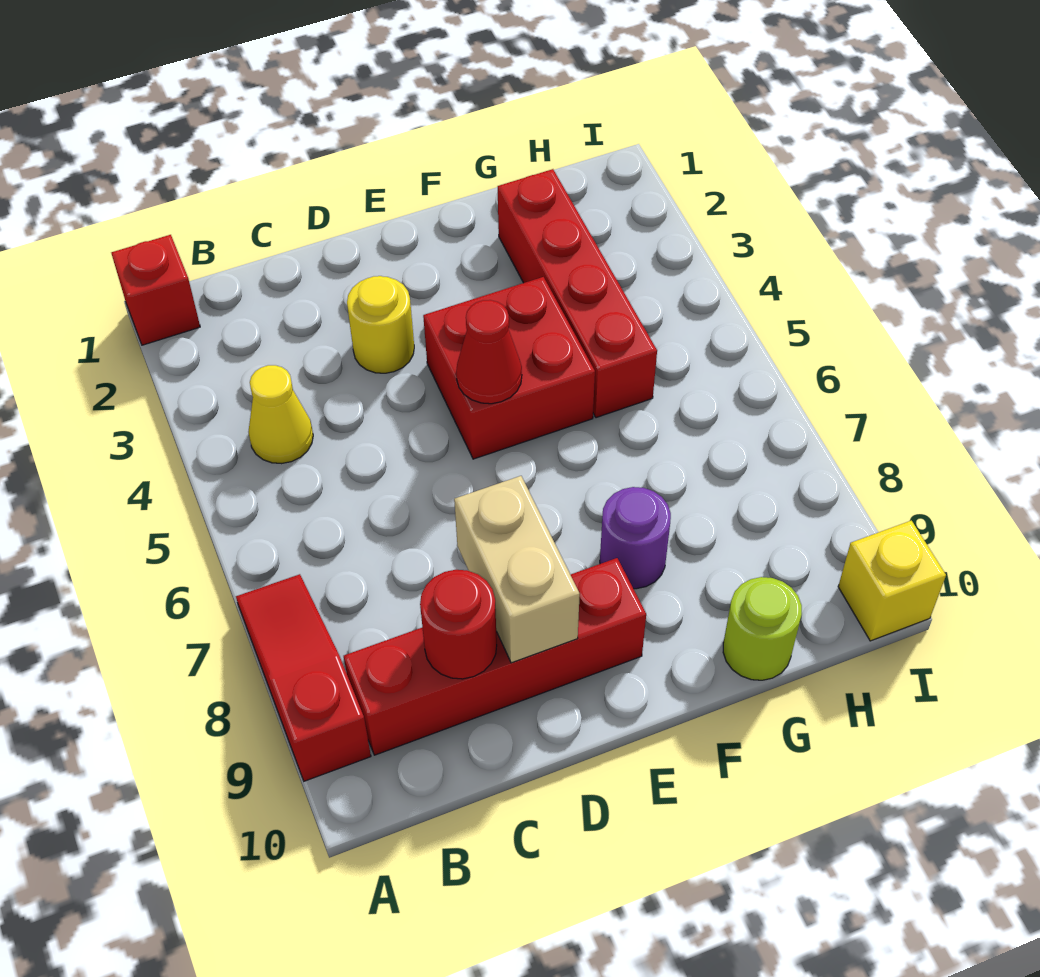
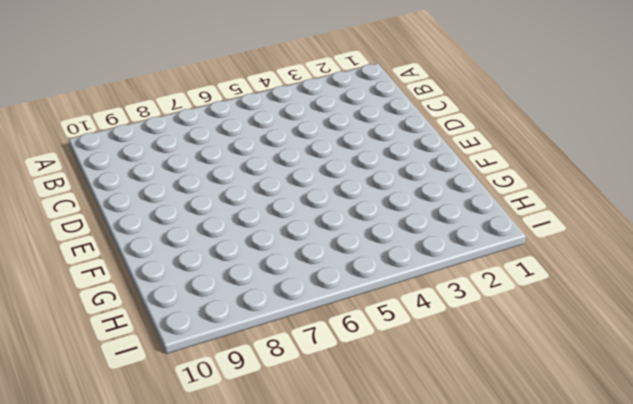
none -> red brick A1 level 1
none -> red slope A7:A9 level 1 top 9
none -> yellow cone B4 level 1

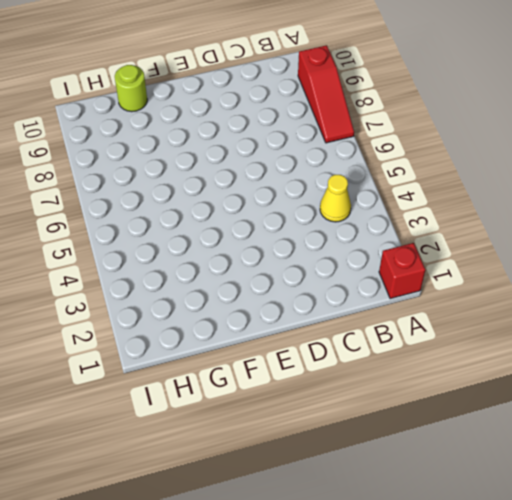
none -> red brick B9:E9 level 1
none -> yellow round brick D3 level 1
none -> red brick E4:F5 level 1

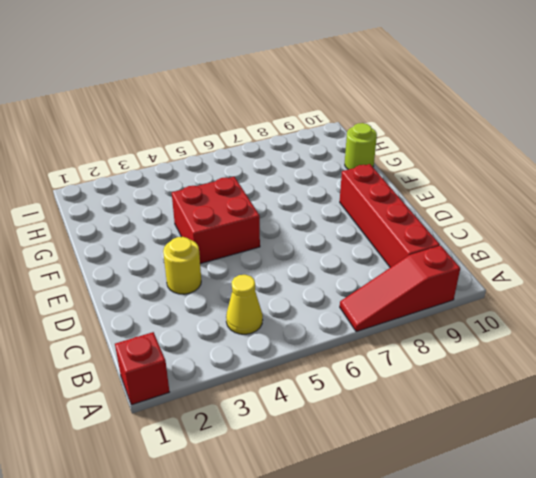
none -> purple round brick F8 level 1
none -> red brick G2:G5 level 1
none -> yellow brick I10 level 1

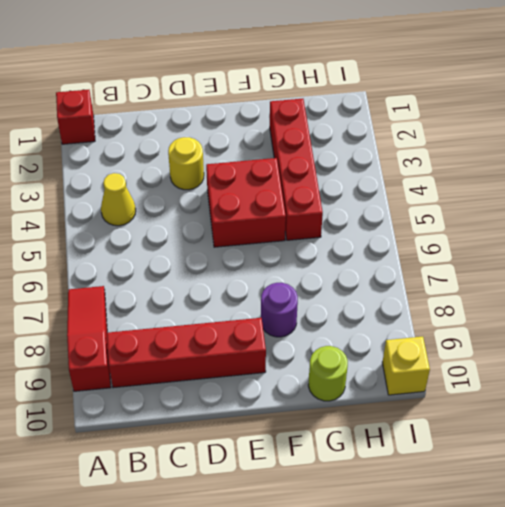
none -> red round brick C9 level 2
none -> tan brick D8:D9 level 2
none -> red cone E5 level 2

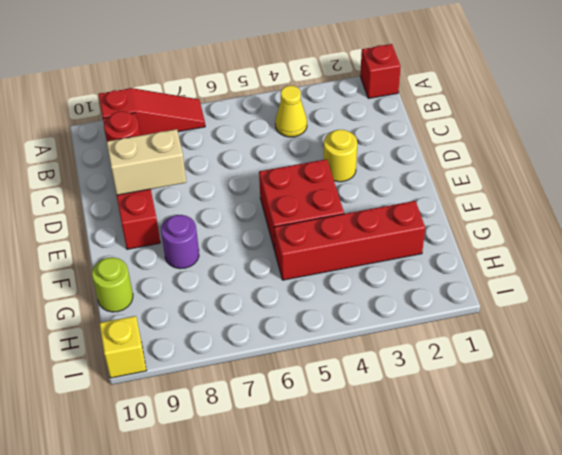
none -> red cone E5 level 2

